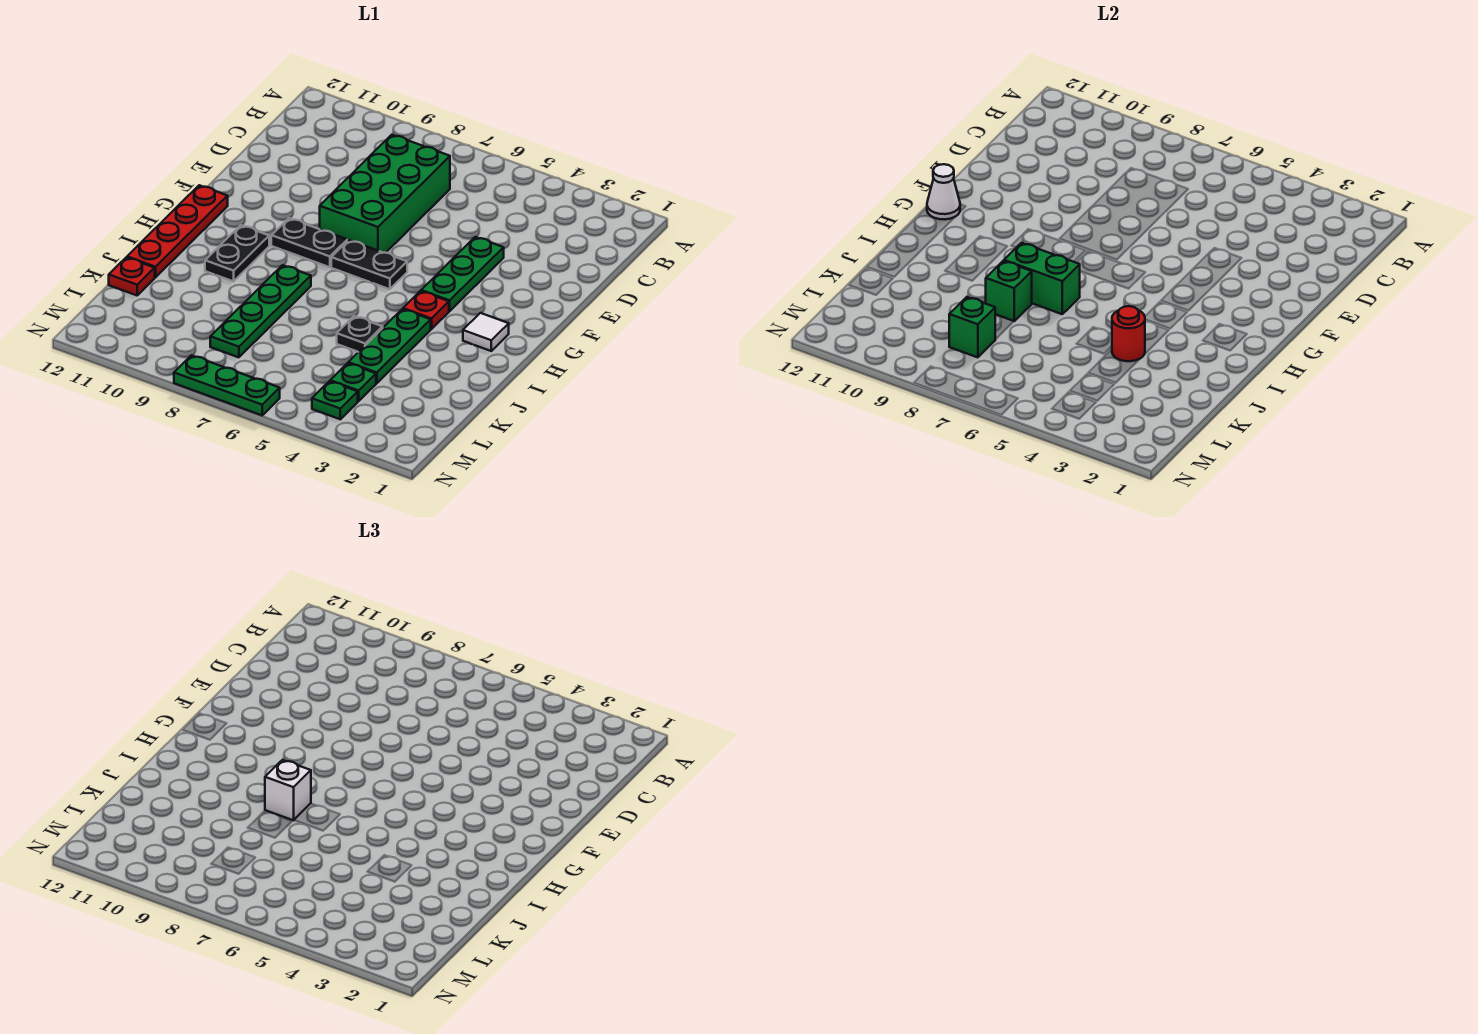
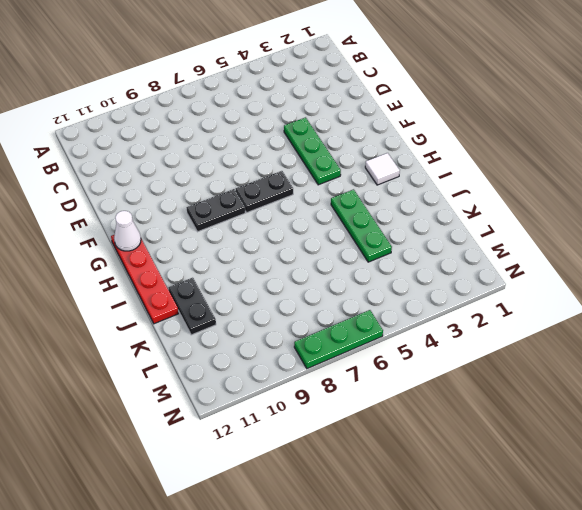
black plate J11:K11 level 1 -> black plate H10:I10 level 1
none -> green brick C7:F8 level 1
none -> red plate H4 level 1
none -> green plate I8:L8 level 1

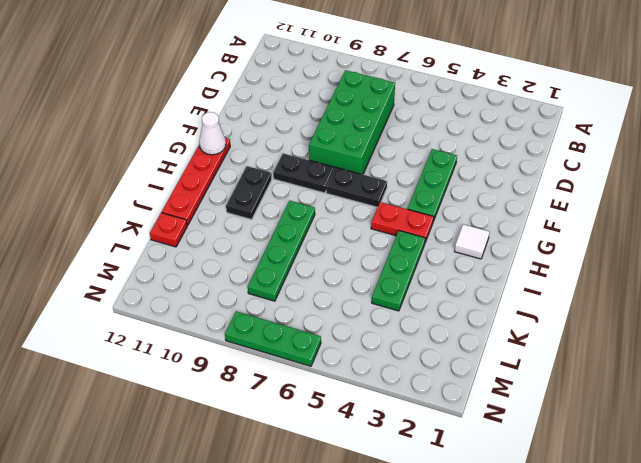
red plate H4:H5 level 1 -> red plate H4 level 1
none -> black plate J5 level 1
none -> green plate L4 level 1
none -> green plate M4 level 1

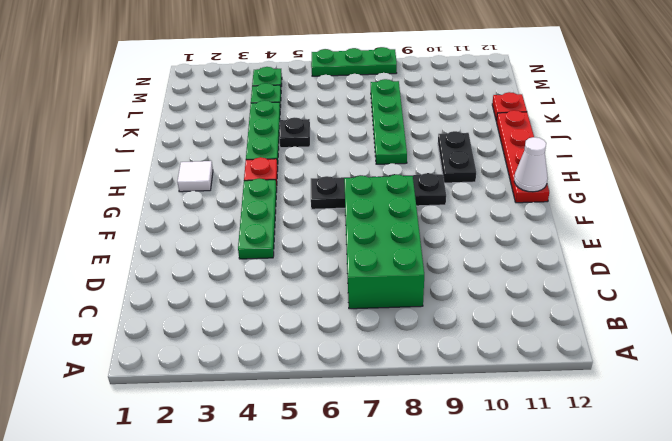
none -> green brick I7:I8 level 2
none -> red round brick J4 level 2
none -> green brick J8 level 2

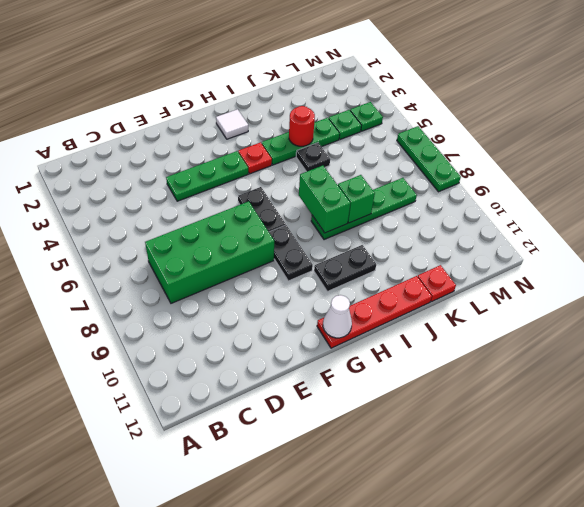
none -> green brick L8 level 2
none -> white brick I8 level 3

